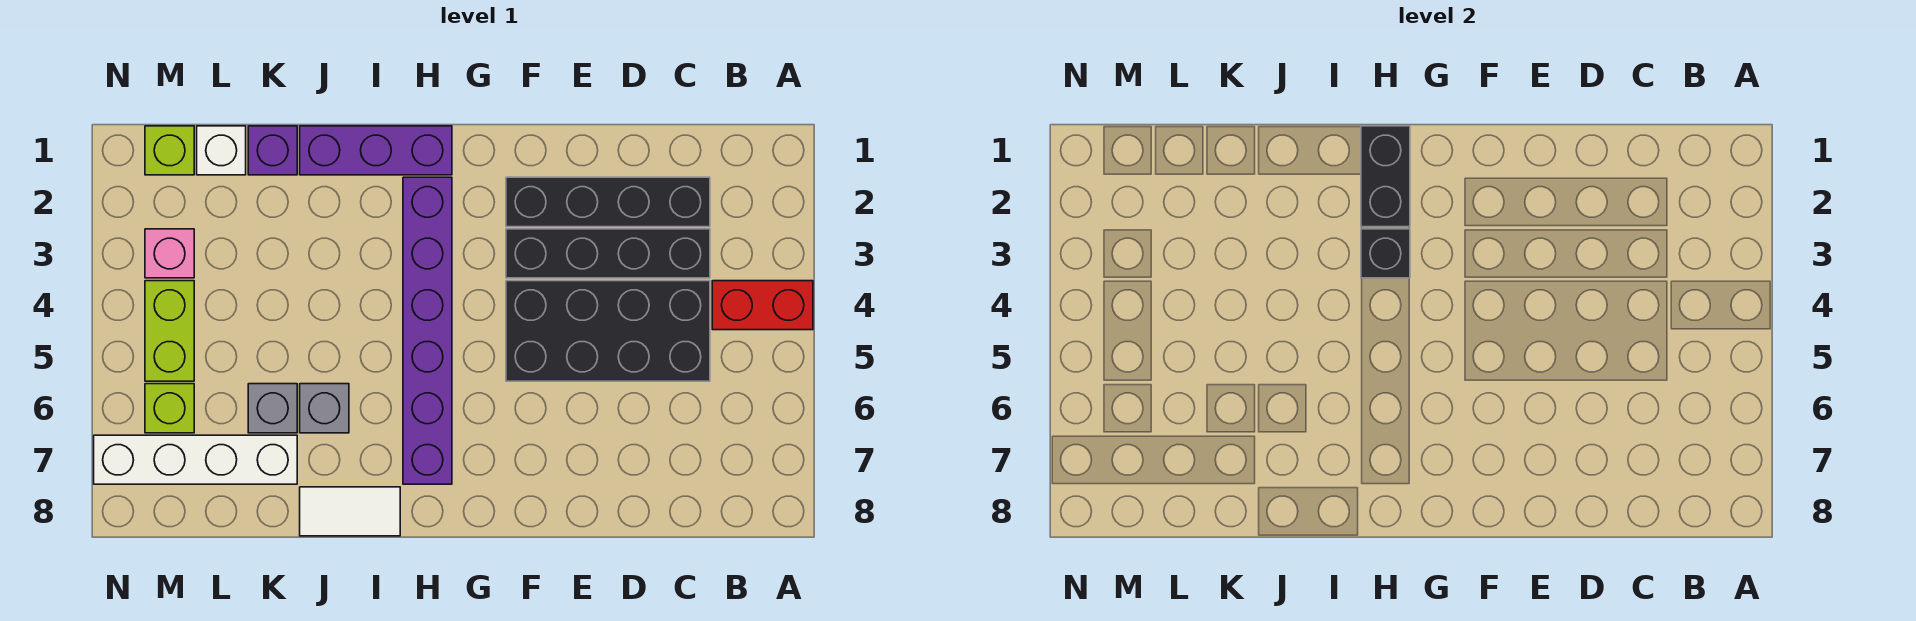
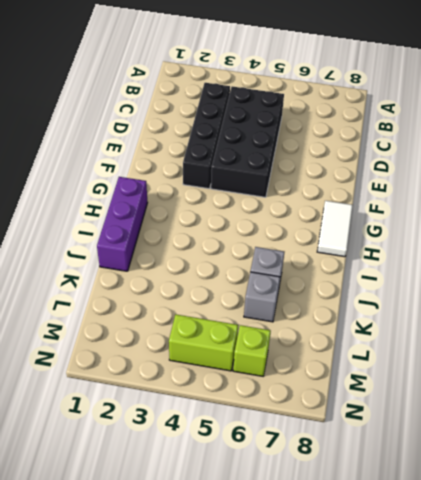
white tile G8:H8 level 1 -> white tile I8:J8 level 1
none -> red brick A4:B4 level 1
none -> black brick C2:F2 level 1
none -> purple brick H2:H7 level 1

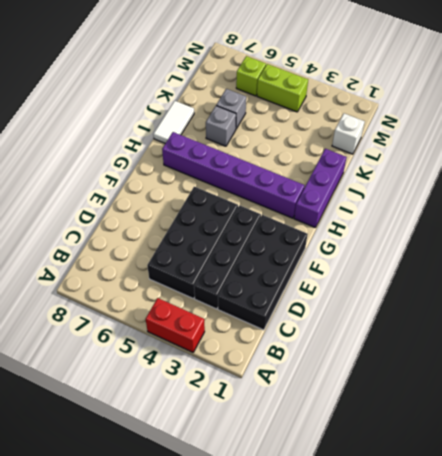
red brick A3:A4 level 1 -> red brick A4:B4 level 1
black brick C1:F2 level 1 -> black brick C2:F2 level 1
none -> purple brick K1 level 1
none -> white brick K7:N7 level 1
none -> lime brick M1 level 1

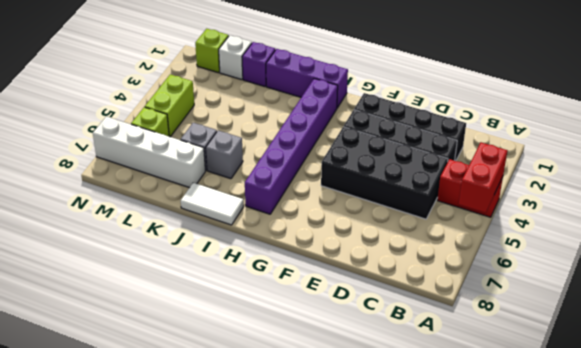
red brick A4:A5 level 2 -> none
none -> pink brick M3 level 1
none -> black brick H1:H2 level 2
none -> black brick H3 level 2

